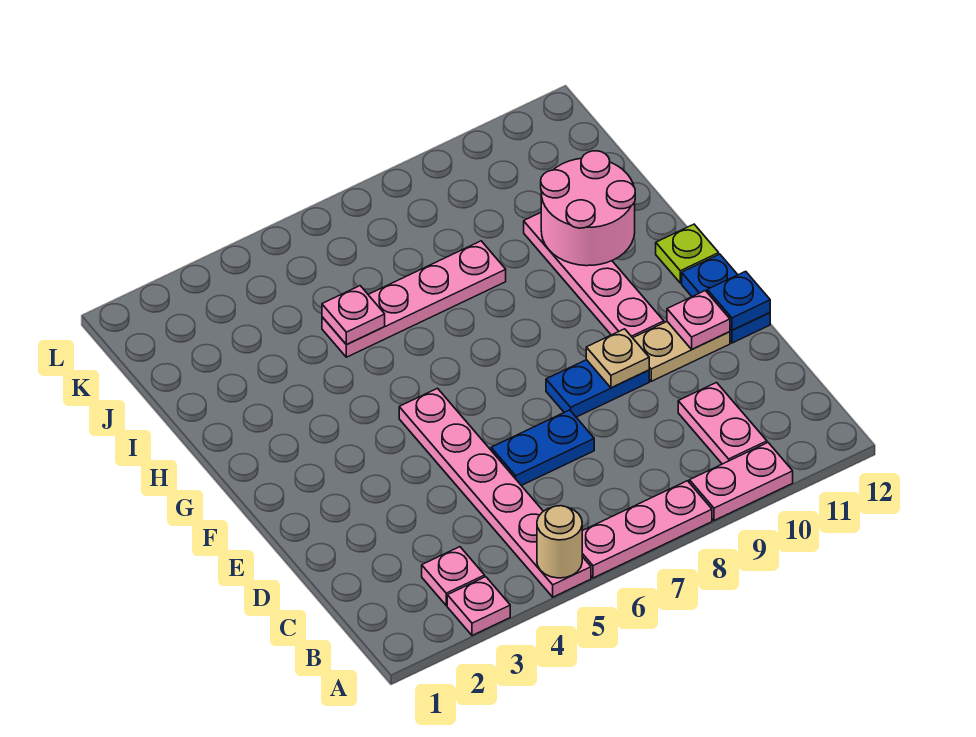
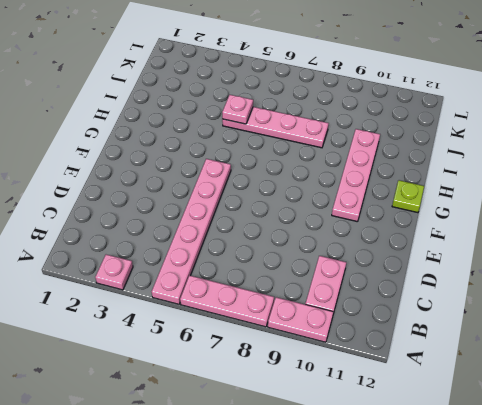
none -> pink plate B3 level 1
none -> blue plate D6:D7 level 1
none -> blue plate E8:E9 level 1

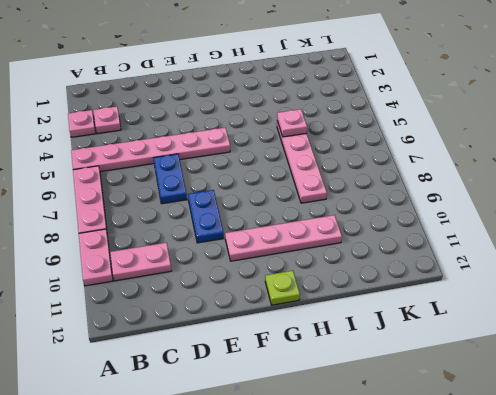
none -> tan plate E10:E11 level 1
none -> blue plate E12:F12 level 1
none -> tan round brick A5 level 2

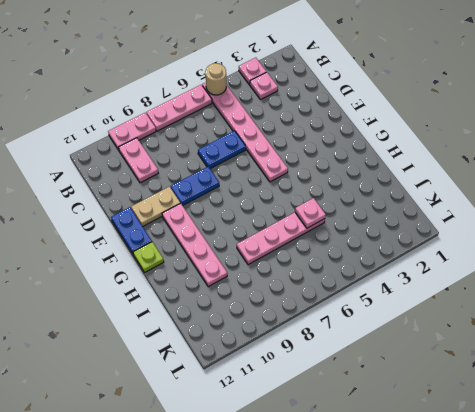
none -> tan plate E9 level 2
none -> pink plate E11 level 2
none -> blue plate E12 level 2

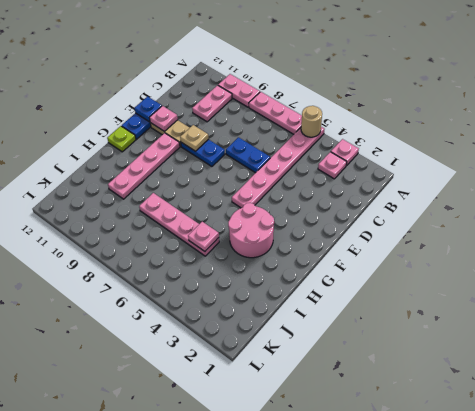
pink round brick G3:H4 level 1 -> pink round brick H10:I11 level 2

